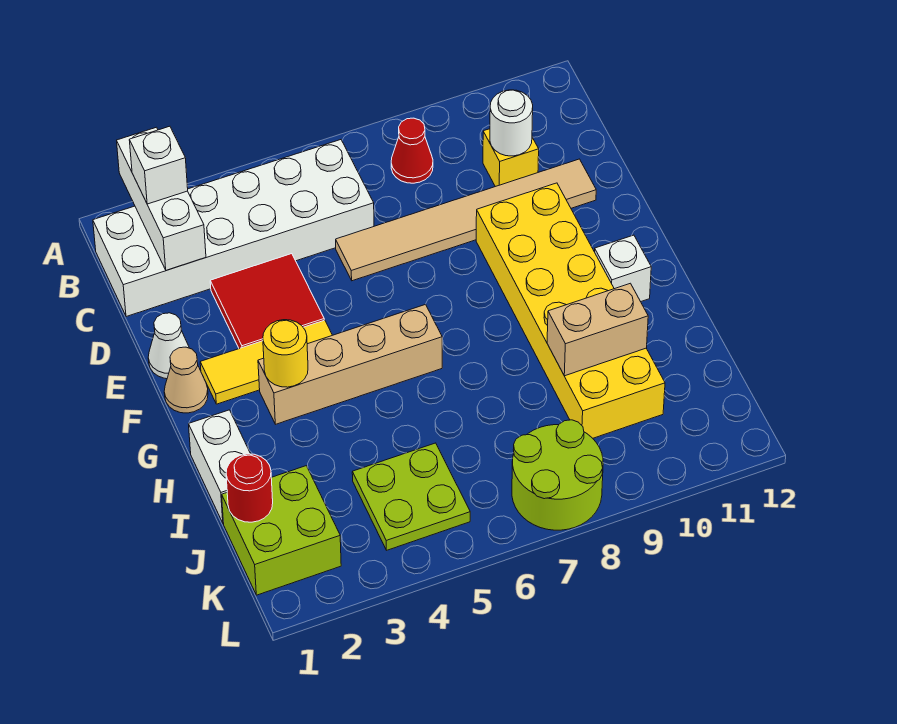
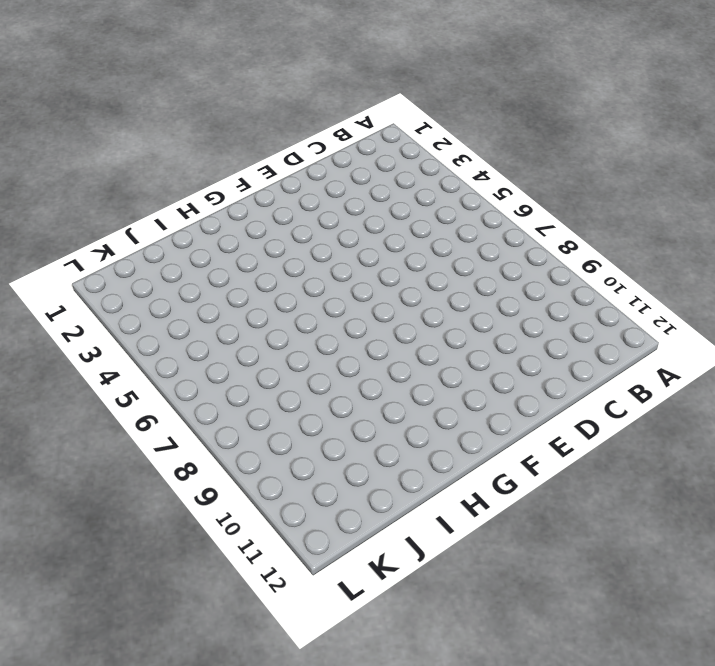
none -> white brick B1:C6 level 1
none -> red cone B8 level 1
none -> yellow brick C10 level 1

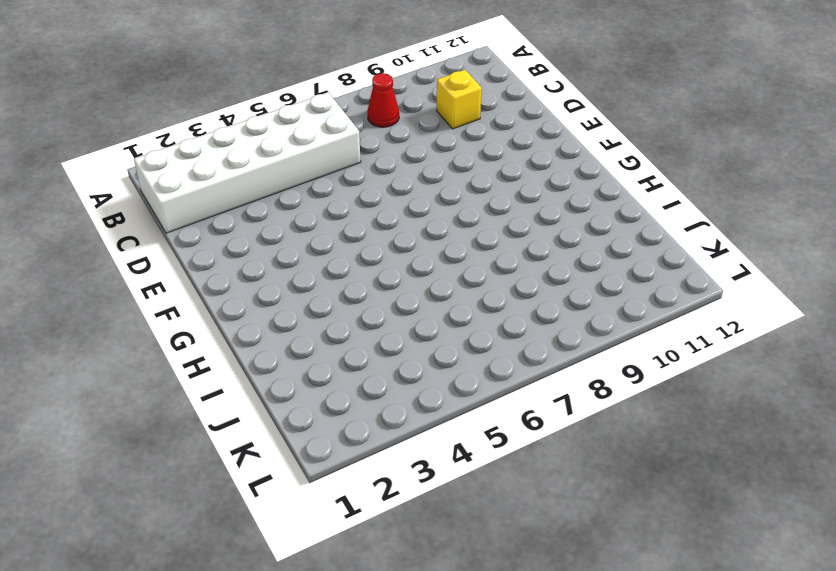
none -> red tile D3:E4 level 1
none -> tan tile D6:D11 level 1
none -> white cone E1 level 1

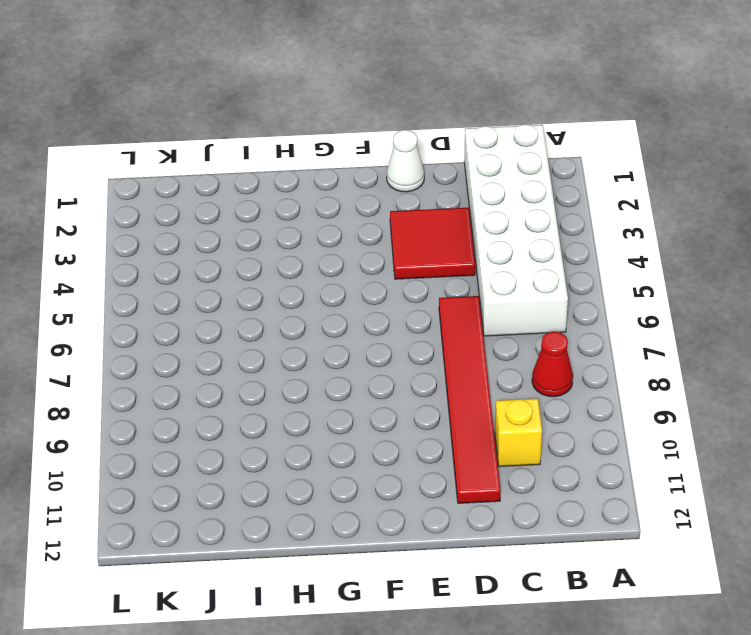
red tile D6:D11 level 1 -> tan tile D6:D11 level 1
none -> yellow brick E9:J10 level 1
none -> tan cone F1 level 1
none -> yellow tile F2:F4 level 1

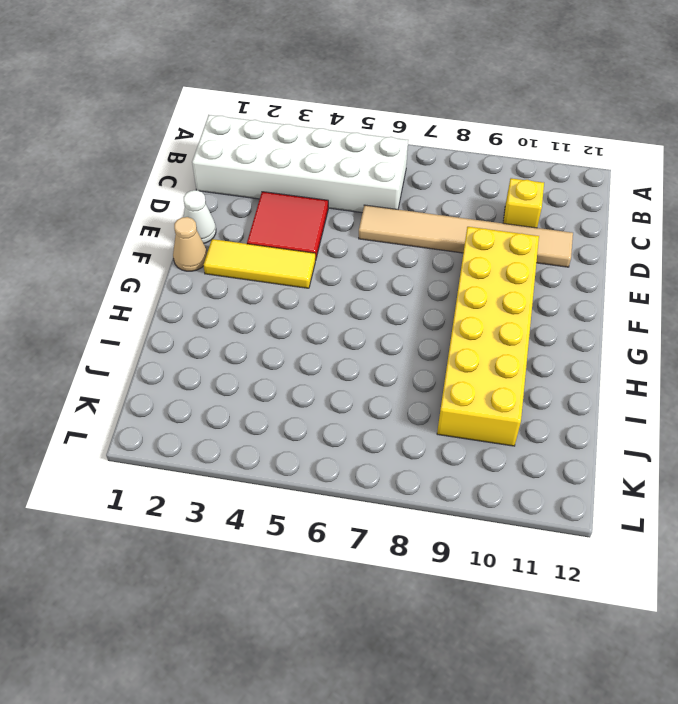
none -> red cone B8 level 1
none -> tan brick G3:G6 level 1
none -> white brick G11 level 1

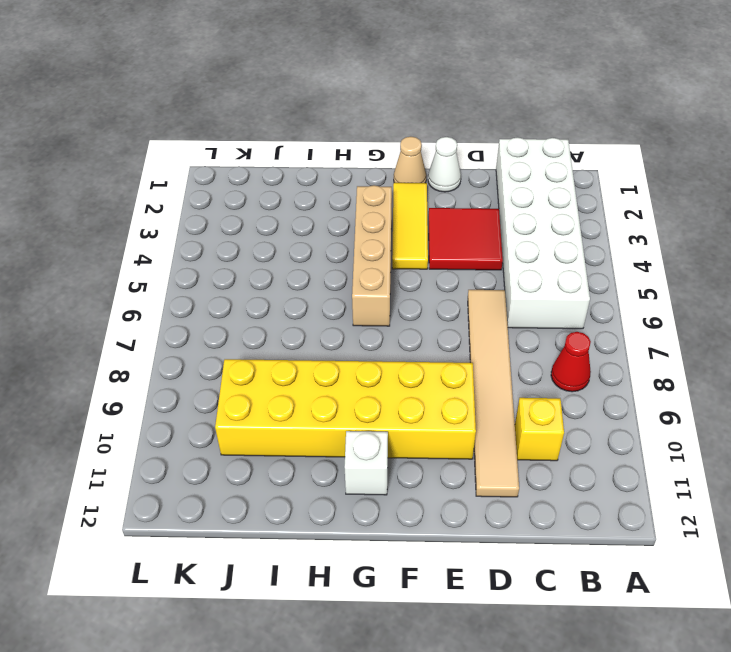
none -> white brick H1:I1 level 1
none -> lime brick J1:K2 level 1
none -> lime plate J4:K5 level 1

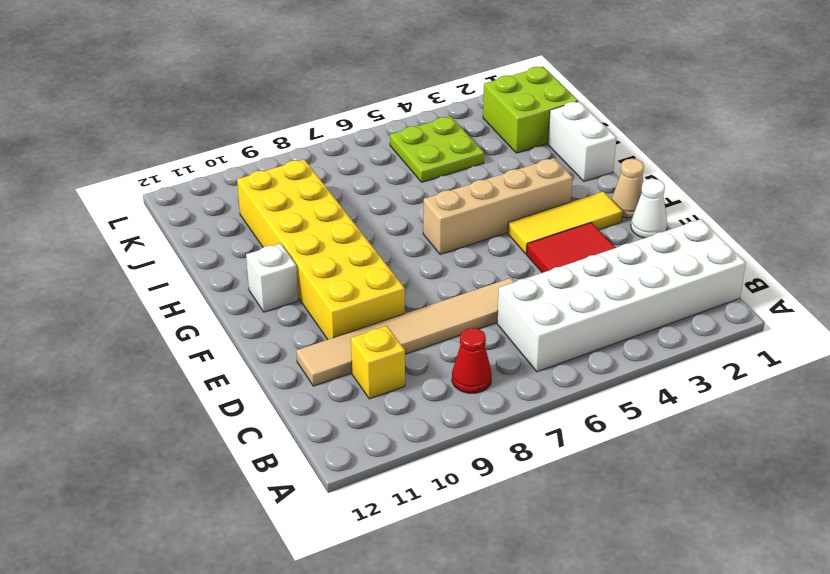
none -> lime round brick K7:L8 level 1
none -> white brick A2:C2 level 2
none -> white round brick C10 level 2

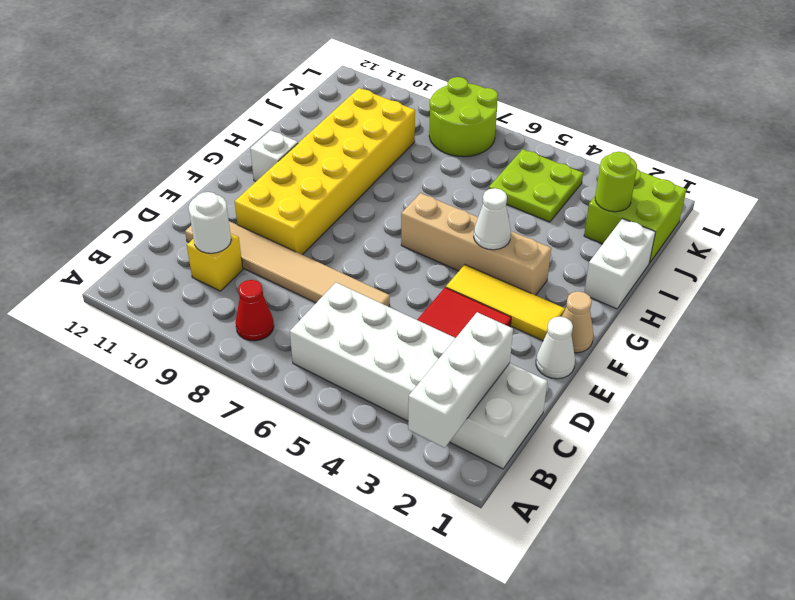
white cone G4 level 2 -> none
lime round brick J2 level 2 -> none
none -> yellow round brick G3 level 2
none -> tan brick I9:I10 level 2
none -> red round brick J1 level 2

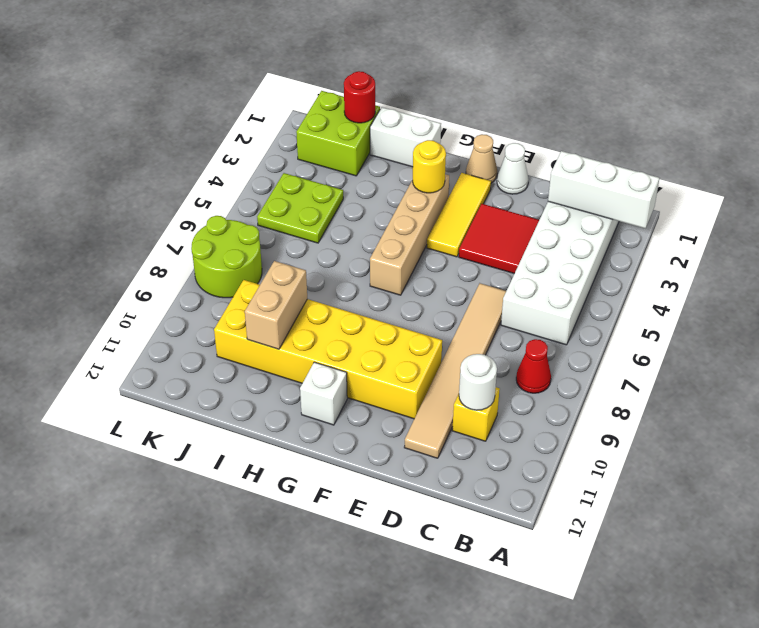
none -> white brick B2 level 3

